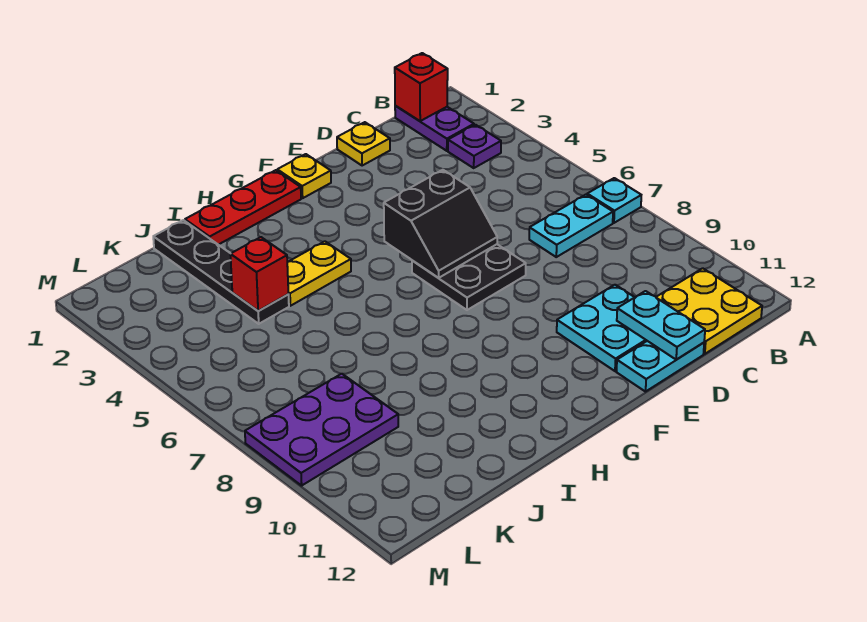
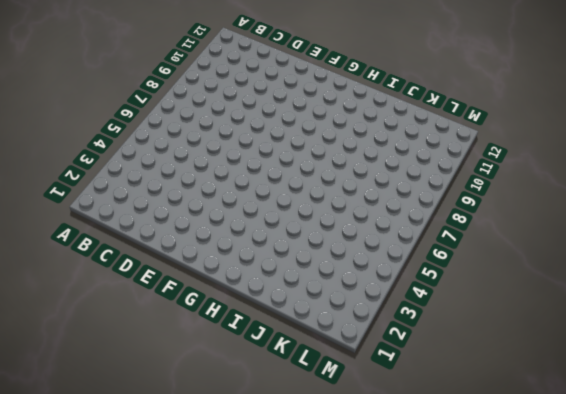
none -> cyan plate A7 level 1
none -> purple plate B1:B2 level 1
none -> purple plate B3 level 1

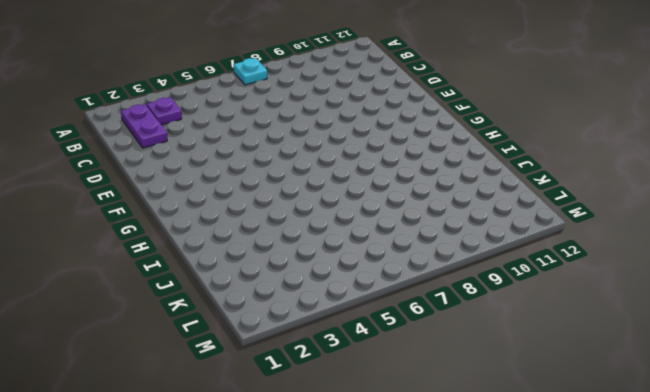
purple plate B2:C2 level 1 -> purple plate B1:B2 level 1
none -> cyan plate B7:C7 level 1
none -> yellow plate B11:C12 level 1
none -> yellow plate D1 level 1

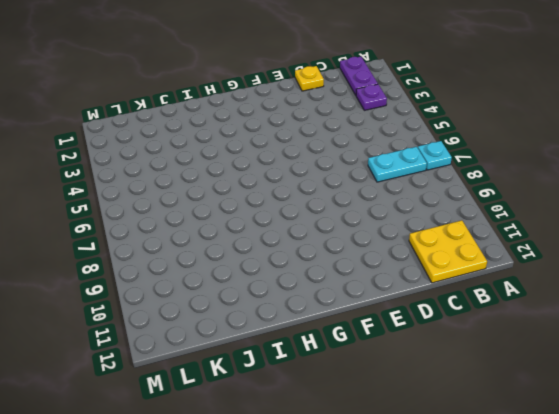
none -> cyan plate D10:E11 level 1
none -> cyan plate D12:E12 level 1
none -> black plate E6:F7 level 1

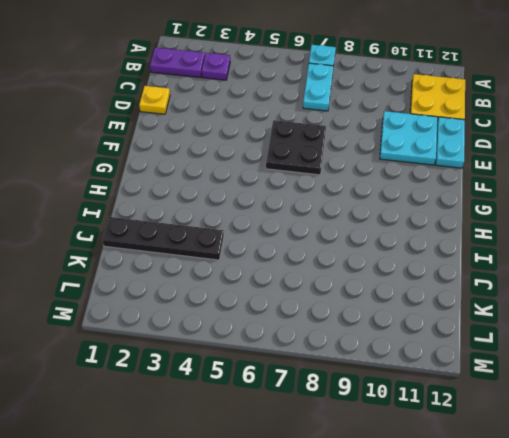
none -> yellow plate F1 level 1
none -> red plate G1:I1 level 1
none -> yellow plate H4:I4 level 1

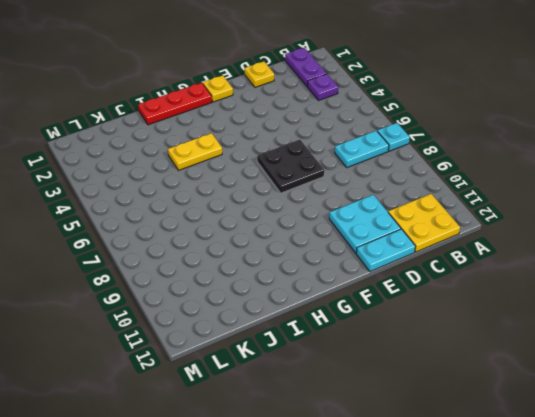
none -> black plate J1:J4 level 1
none -> purple plate K8:M9 level 1
none -> red brick B1 level 2

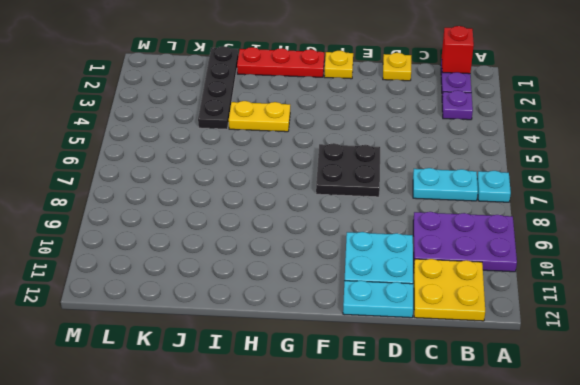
purple plate A9:C10 level 1 -> purple plate K8:M9 level 1
none -> cyan plate D11:D12 level 2
none -> black slope E5:F6 level 2 top 5
none -> red brick J4 level 2

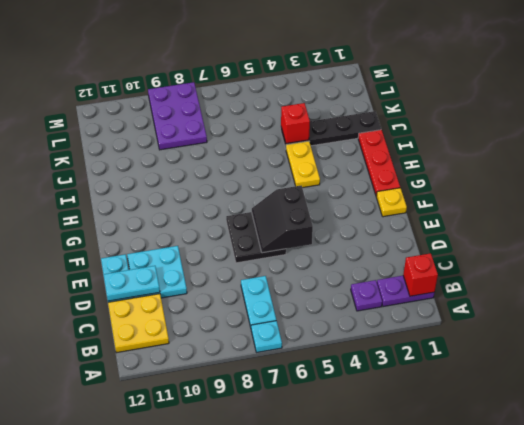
none -> yellow plate D1 level 1

